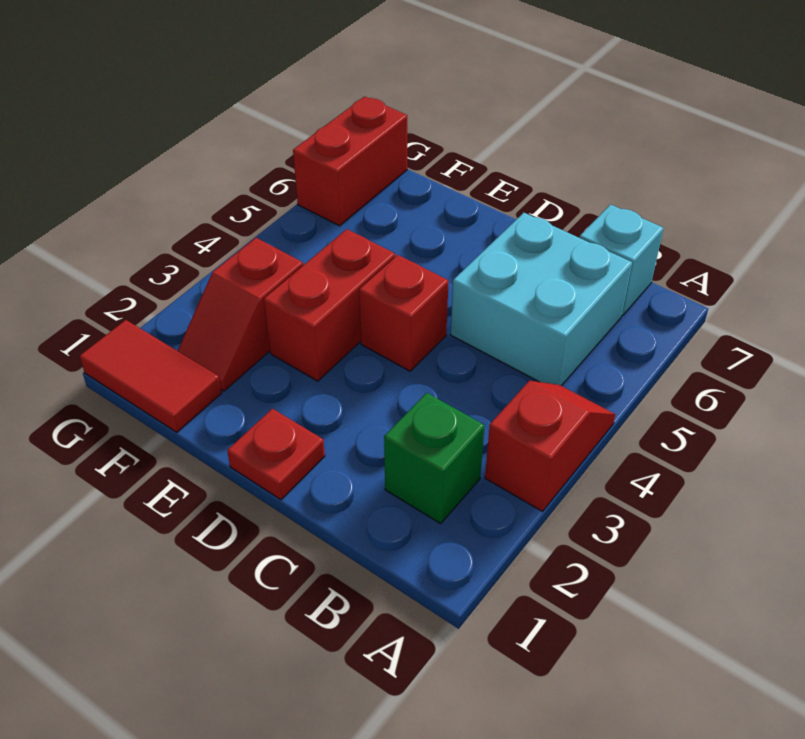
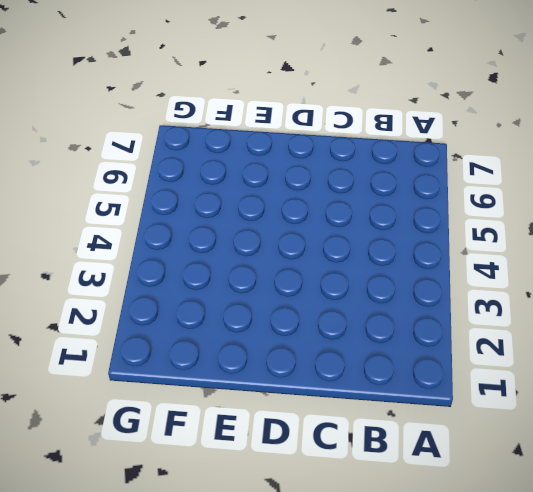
none -> red slope A3:A4 level 1 top 3
none -> green brick B2 level 1

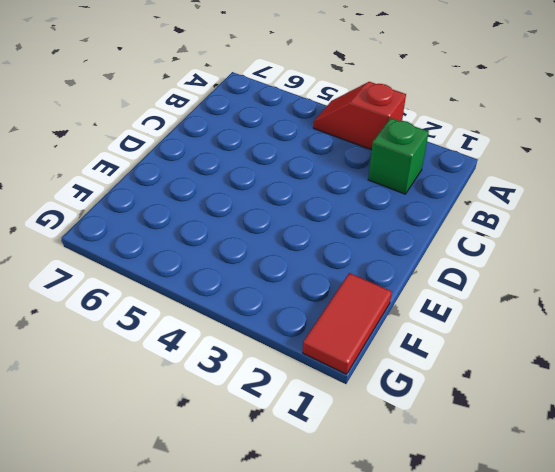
none -> cyan brick B5:C6 level 1
none -> cyan brick B7 level 1

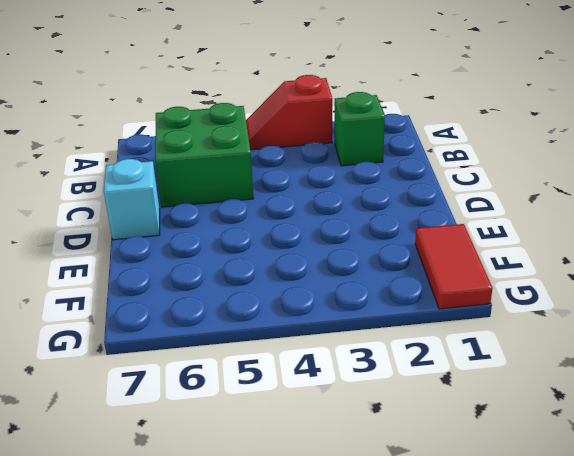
green brick B5:C6 level 1 -> cyan brick B5:C6 level 1
cyan brick D7 level 1 -> cyan brick B7 level 1
none -> red plate D1 level 1
none -> red brick D4 level 1

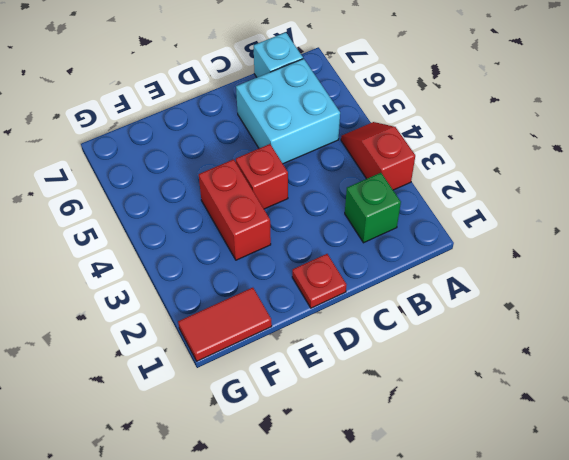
none -> red slope F2:F3 level 1 top 3
none -> red brick G6:G7 level 1

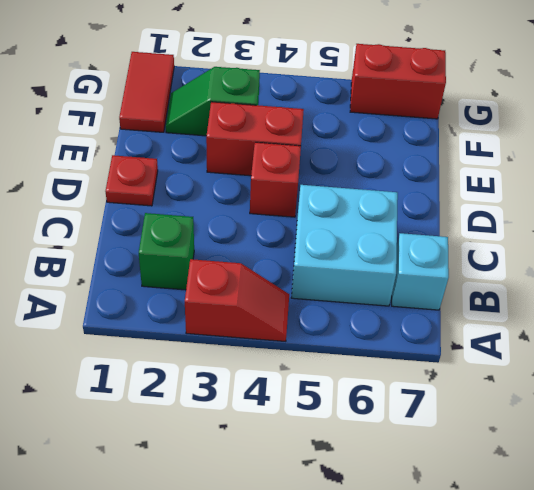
green slope F2:F3 level 1 top 3 -> red slope F2:F3 level 1 top 3

